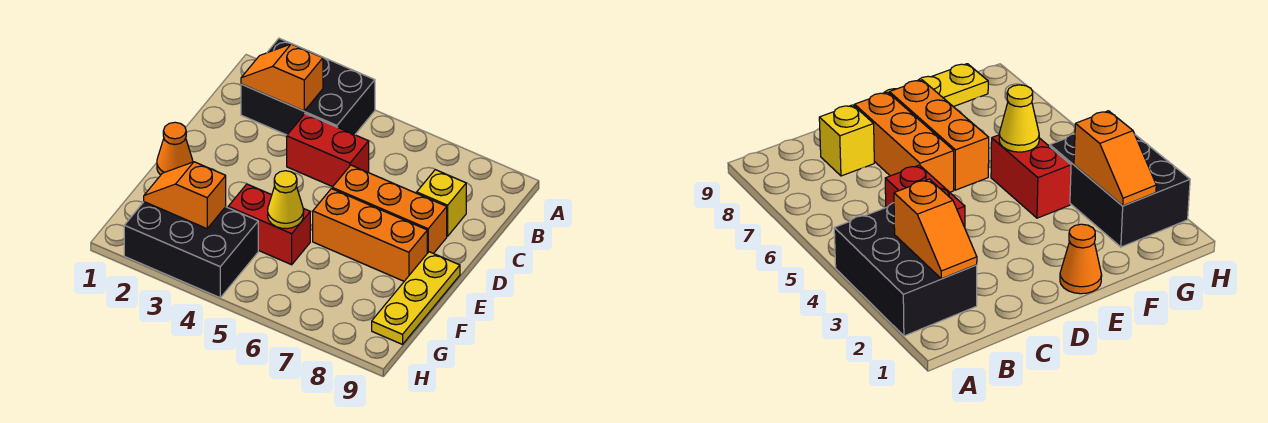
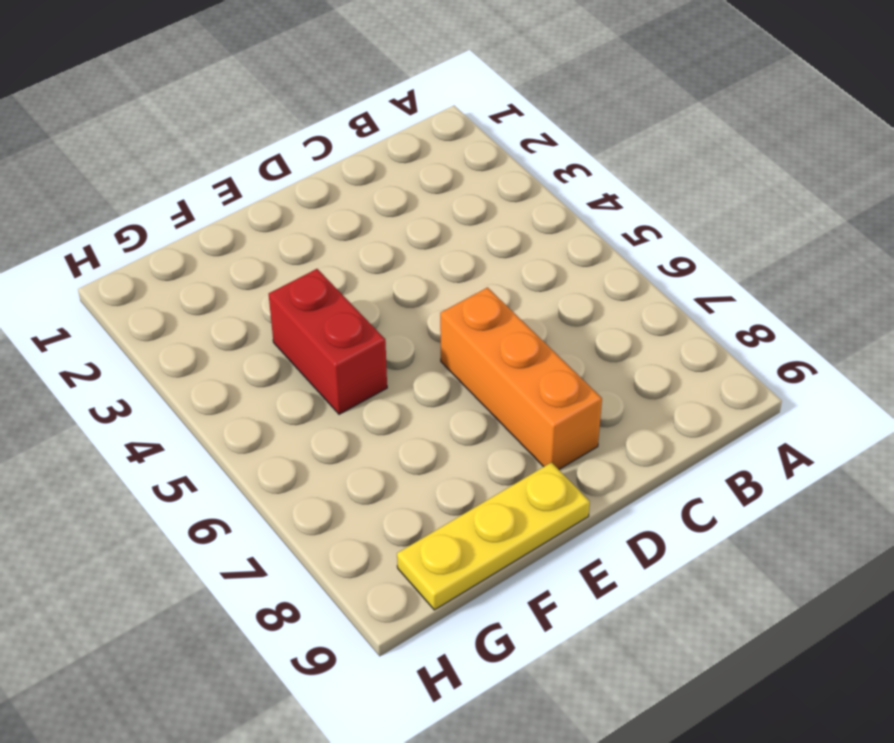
none -> black brick A2:B4 level 1
none -> red brick C4:C5 level 1
none -> yellow brick C8 level 1

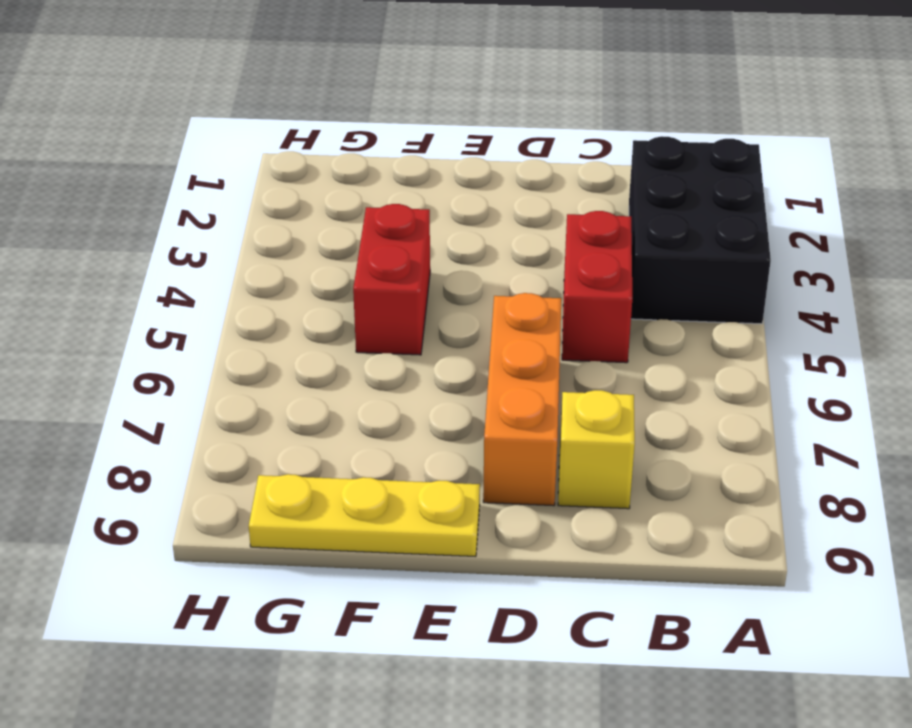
none -> orange cone E1 level 1
none -> orange brick E6:E8 level 1
none -> black brick G2:H4 level 1

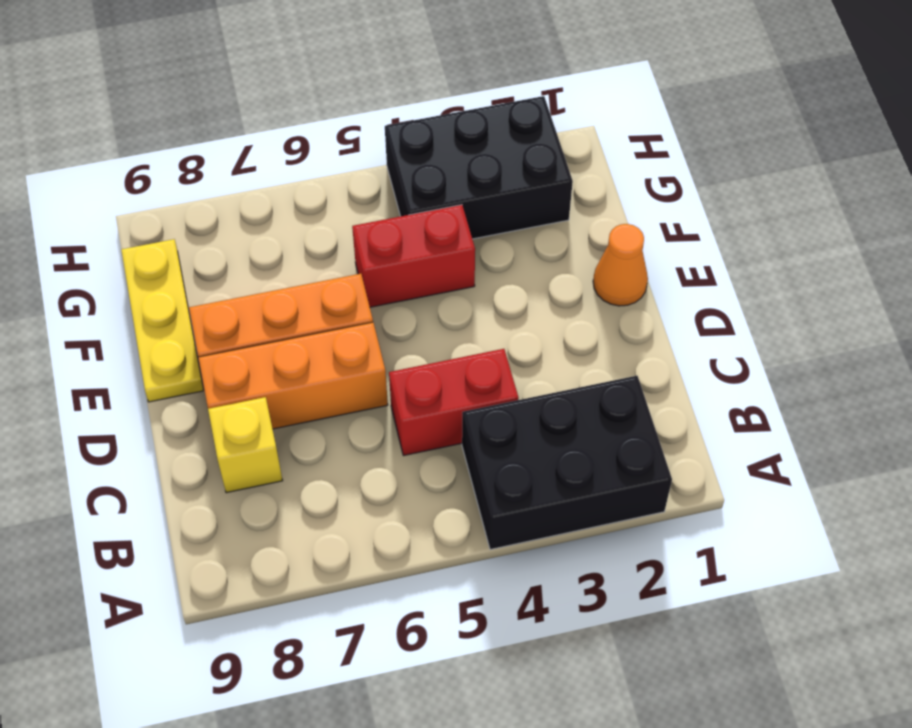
none -> orange slope B2:B3 level 2 top 3
none -> yellow cone F5 level 2
none -> orange slope G2:G3 level 2 top 3

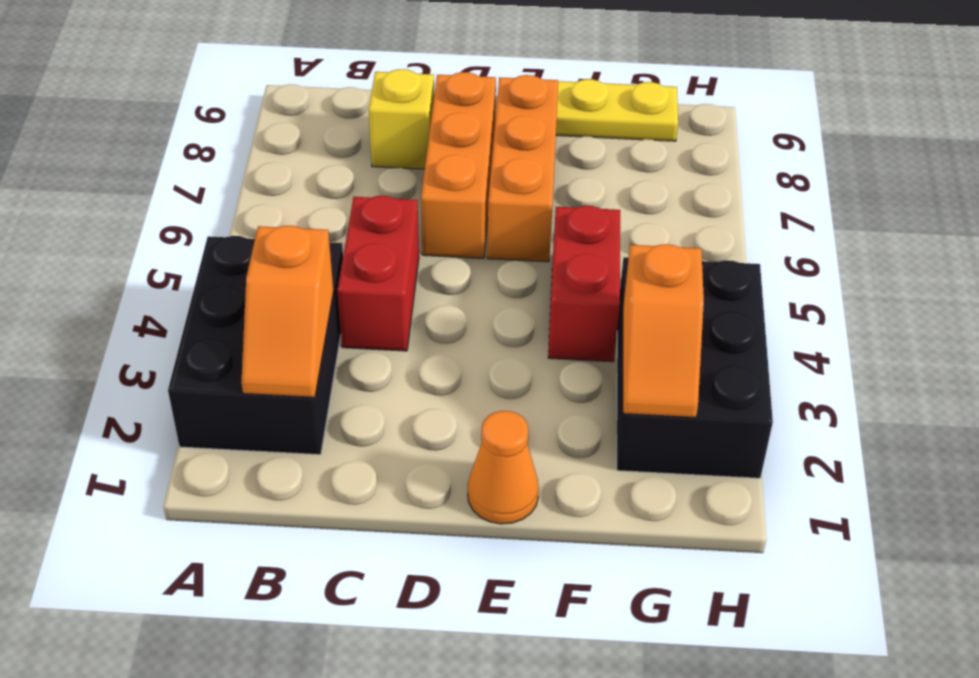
none -> yellow cone F5 level 2

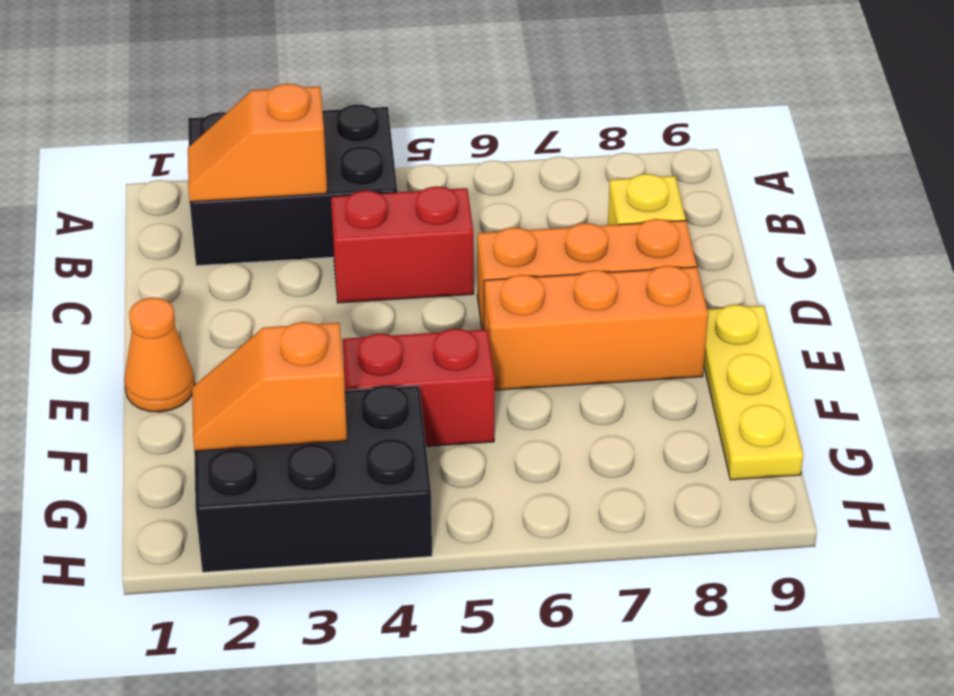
none -> yellow cone F5 level 2

